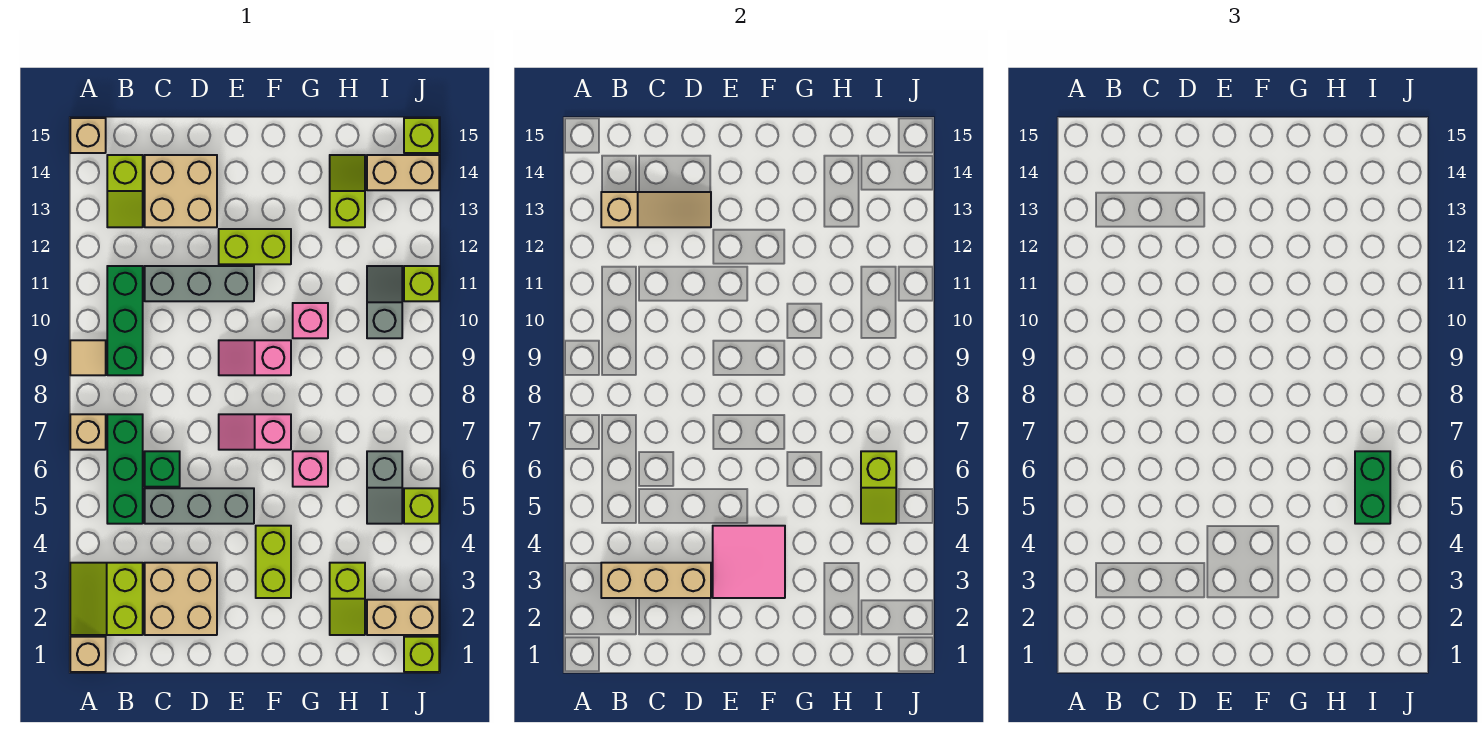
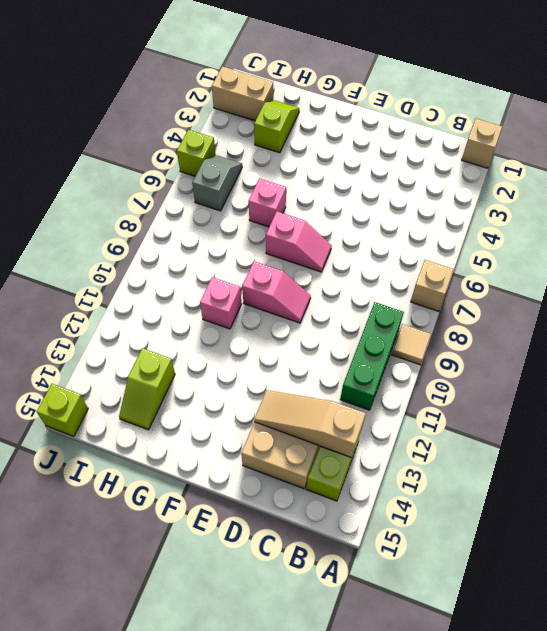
none -> lime slope A2:B3 level 1 top B
none -> tan brick A15 level 1
none -> green brick B5:B7 level 1
none -> tan brick C2:D3 level 1

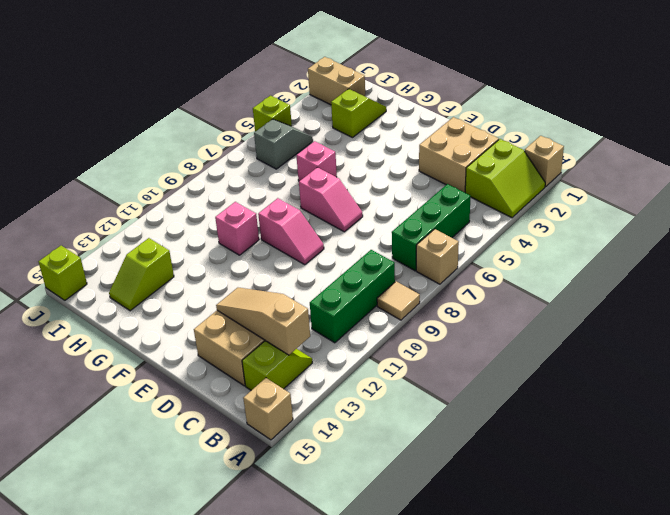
none -> grey brick C5:E5 level 1
none -> green brick C6 level 1
none -> grey brick C11:E11 level 1
none -> lime brick E12:F12 level 1

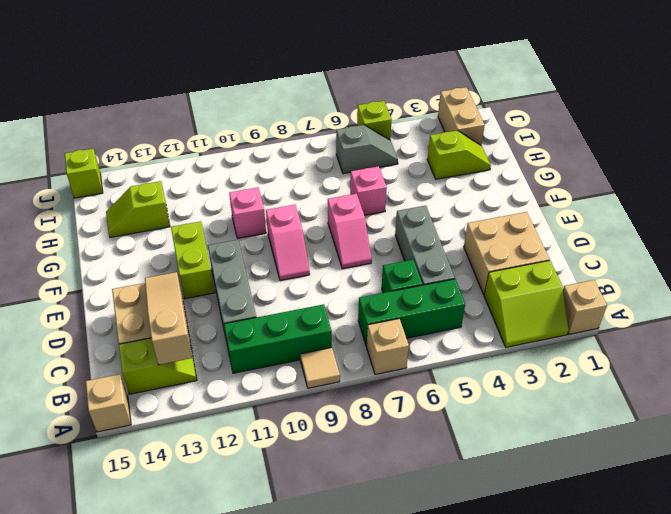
none -> lime brick F3:F4 level 1
none -> grey slope I10:I11 level 1 top 10
none -> tan brick I14:J14 level 1
none -> lime brick J1 level 1

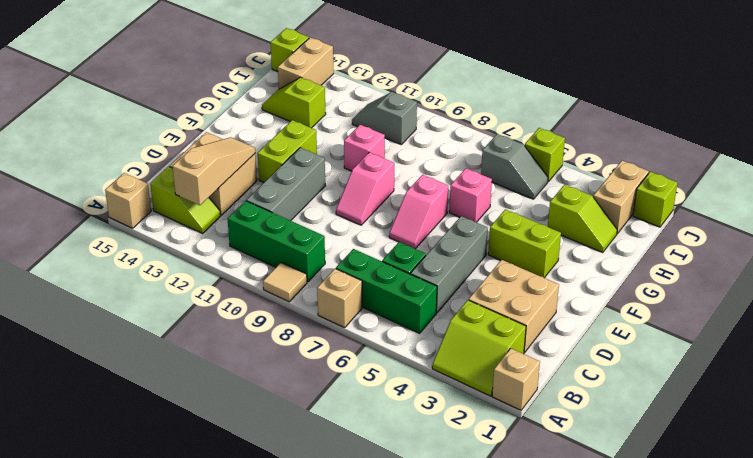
none -> lime brick J11 level 1
none -> tan brick B3:D3 level 2
none -> pink tile E3:F4 level 2
none -> lime slope I5:I6 level 2 top 6

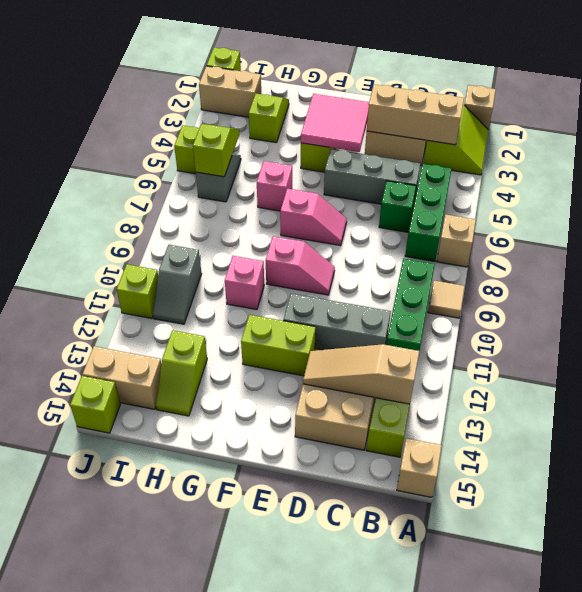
none -> green brick I5:I6 level 3

